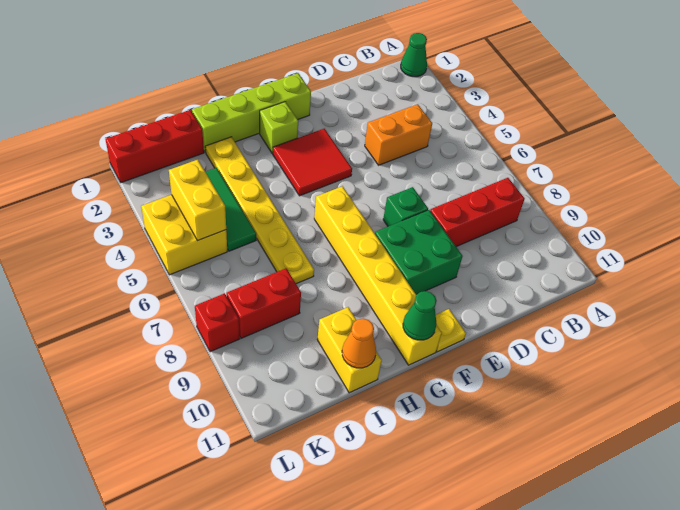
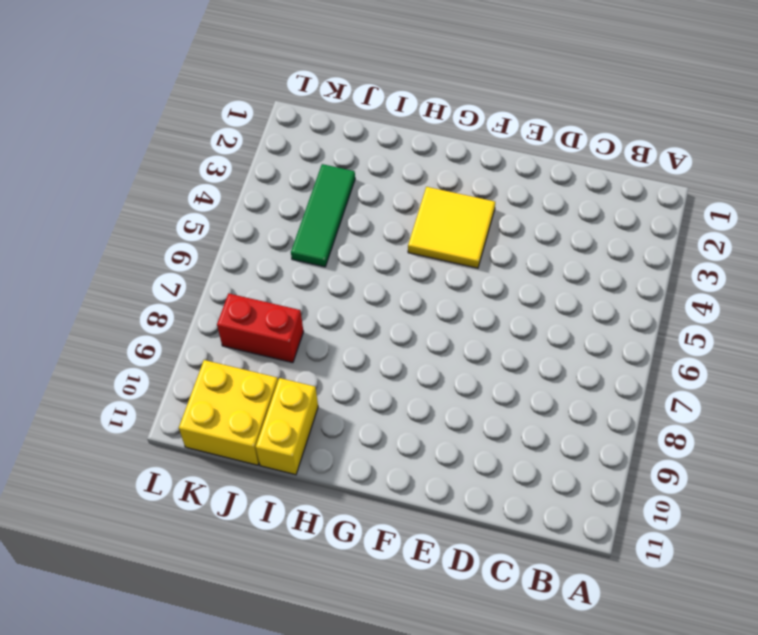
yellow tile F3:G4 level 1 -> red tile F3:G4 level 1
yellow brick J10:K11 level 1 -> yellow brick K4:L5 level 1
none -> green cone A1 level 1
none -> red brick B8:D8 level 1
none -> orange brick C4:D4 level 1

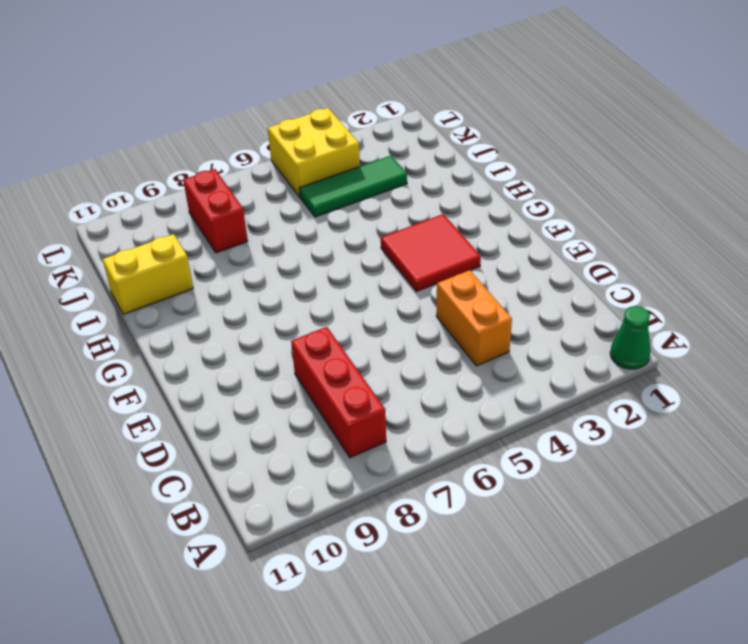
none -> green brick E7 level 1
none -> green brick E8:F9 level 1
none -> lime brick F1:I1 level 1

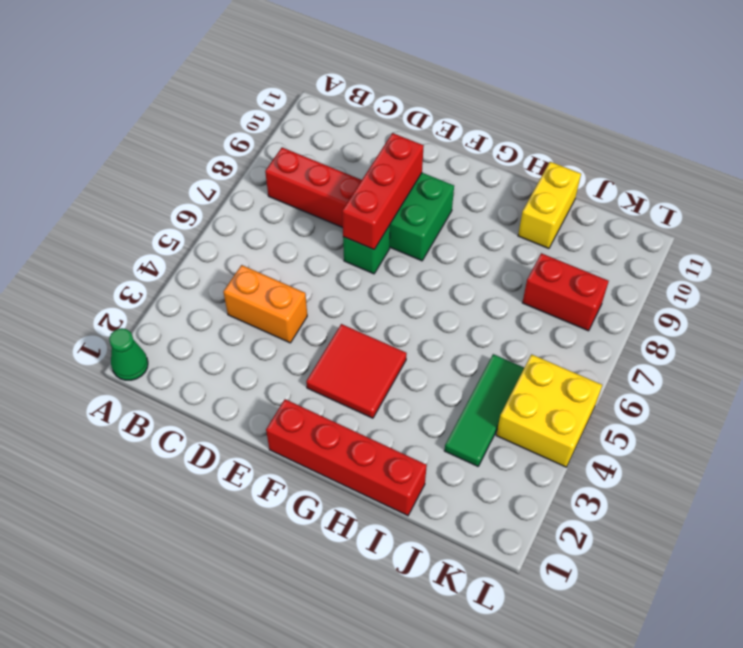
red brick E7:E9 level 2 -> red brick J1:L1 level 1
red brick F1:I1 level 1 -> lime brick F1:I1 level 1
none -> yellow plate F11 level 1
none -> lime brick G2 level 1
none -> yellow brick G6:G11 level 1

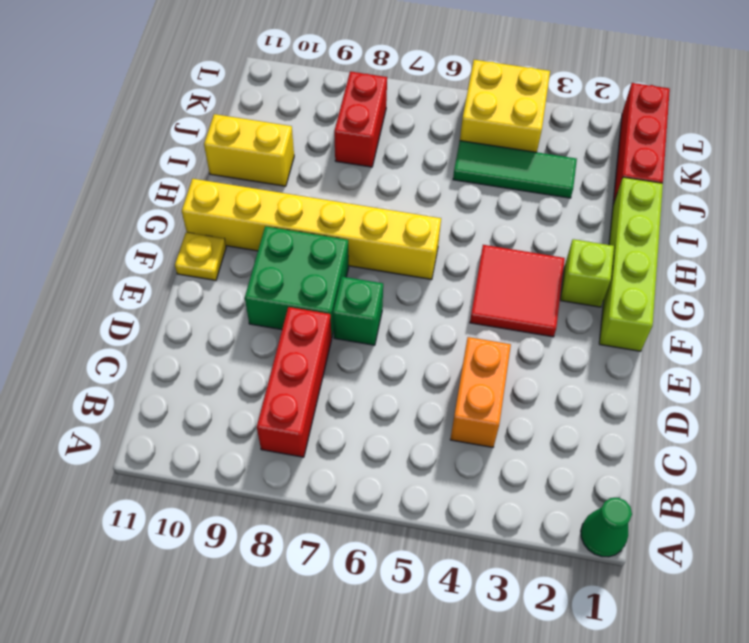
none -> yellow plate I2:I7 level 1
none -> red brick L8 level 1
none -> green cone G11 level 2

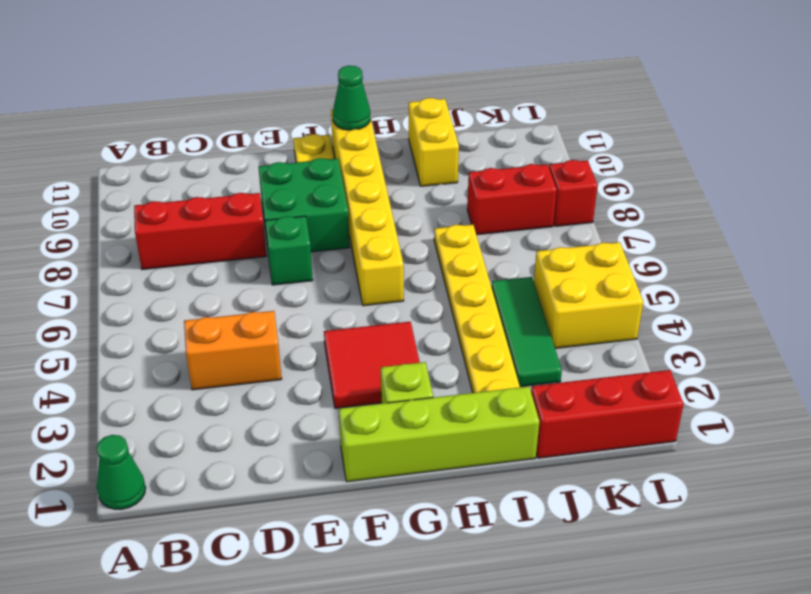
none -> orange cone I11 level 2
none -> yellow brick K4:K5 level 2

